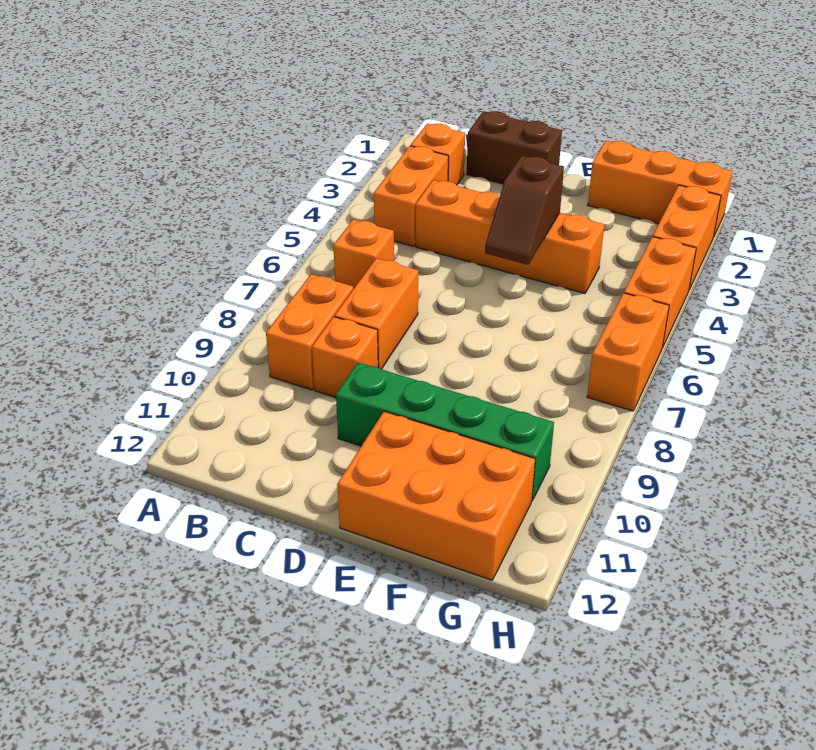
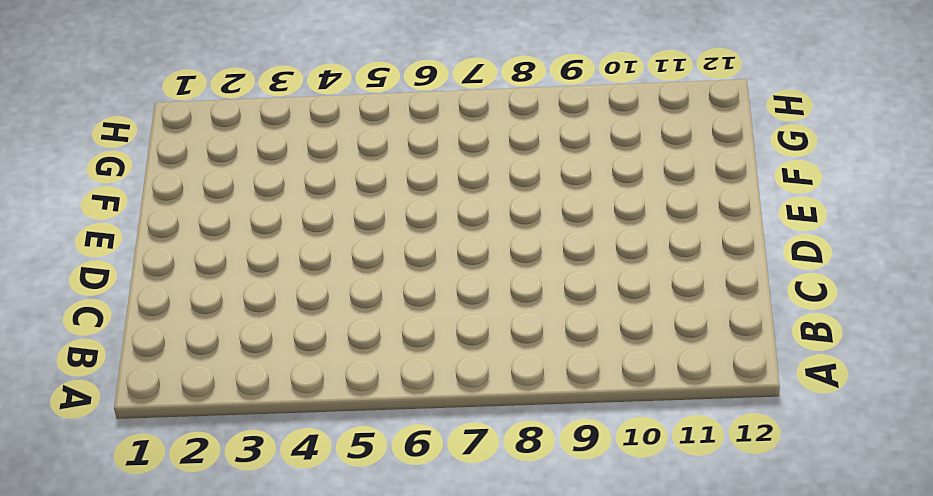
none -> orange brick B2 level 1
none -> orange brick B3:B4 level 1
none -> orange brick B6 level 1

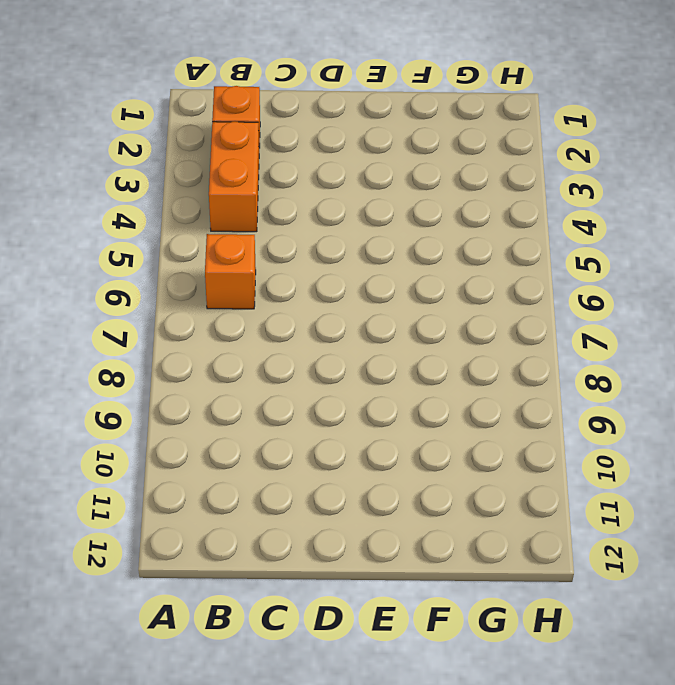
none -> orange brick B8:B9 level 1
none -> brown brick C1:D1 level 1
none -> orange brick C4:F4 level 1

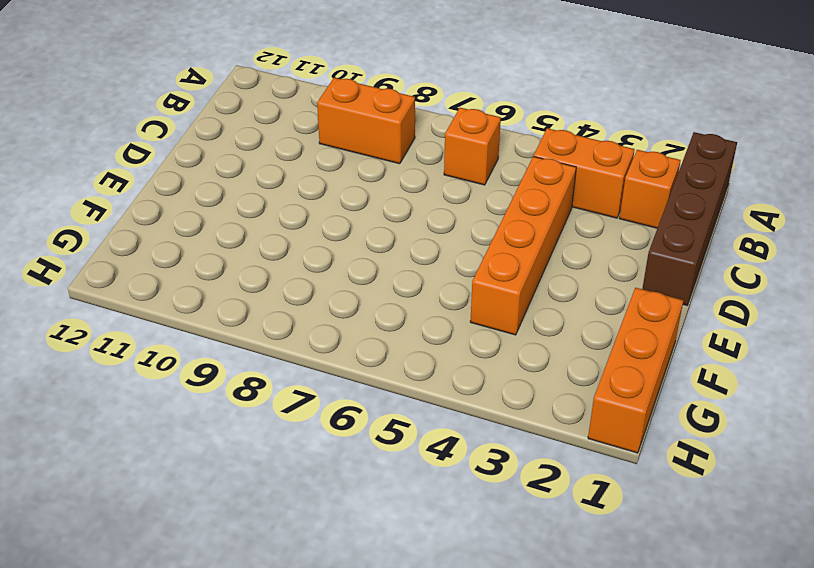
brown brick A1:D1 level 1 -> brown brick C1:D1 level 1
none -> orange brick C7:C8 level 1
none -> orange brick C9 level 1
none -> green brick D10:G10 level 1

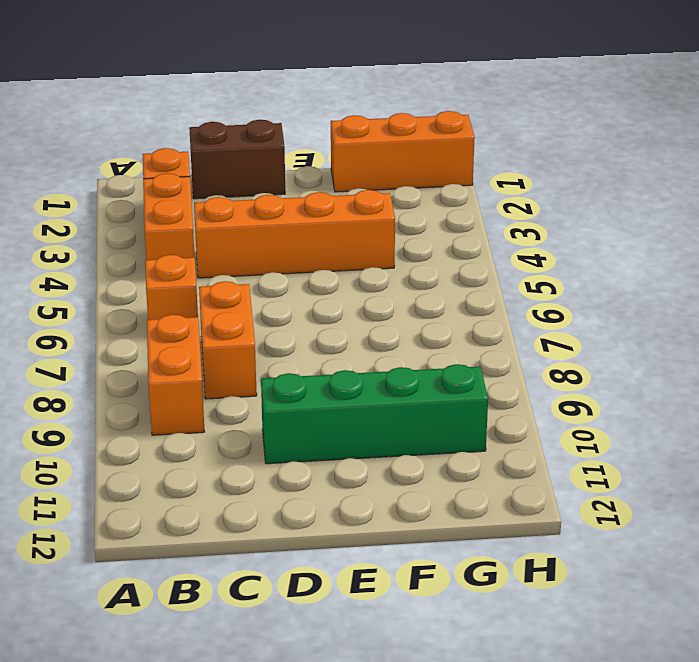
none -> orange brick C9 level 1
none -> orange brick E11:G12 level 1
none -> orange brick H2:H3 level 1

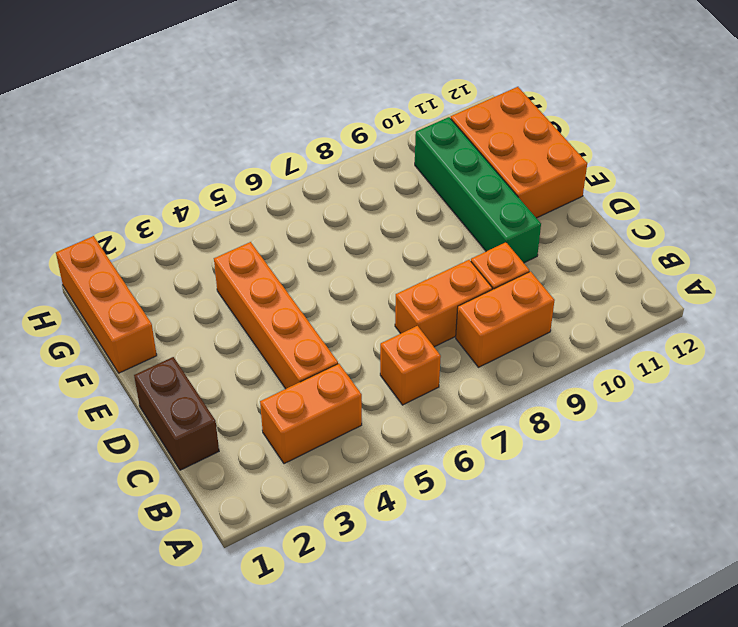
none -> orange brick B2 level 1
none -> orange brick H2:H3 level 1
none -> orange brick H4:H5 level 1

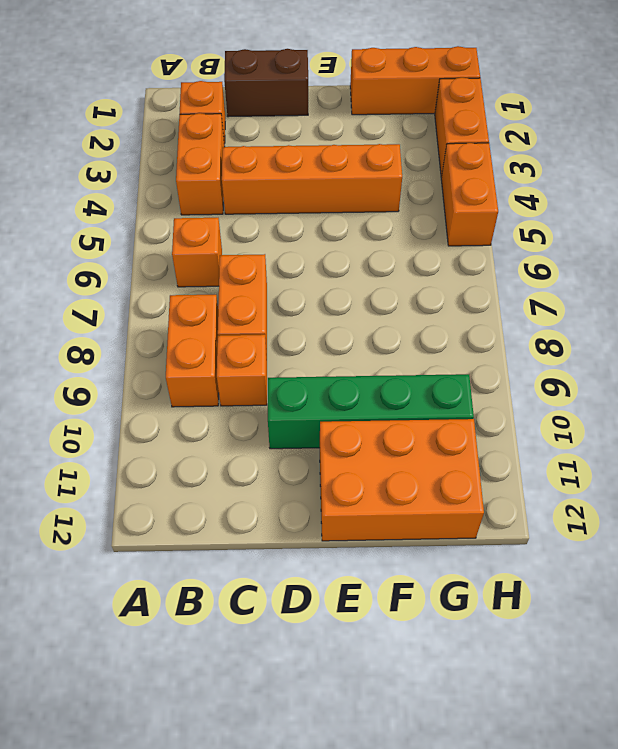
none -> orange brick H6:H7 level 1
none -> brown slope E4:E5 level 2 top 4

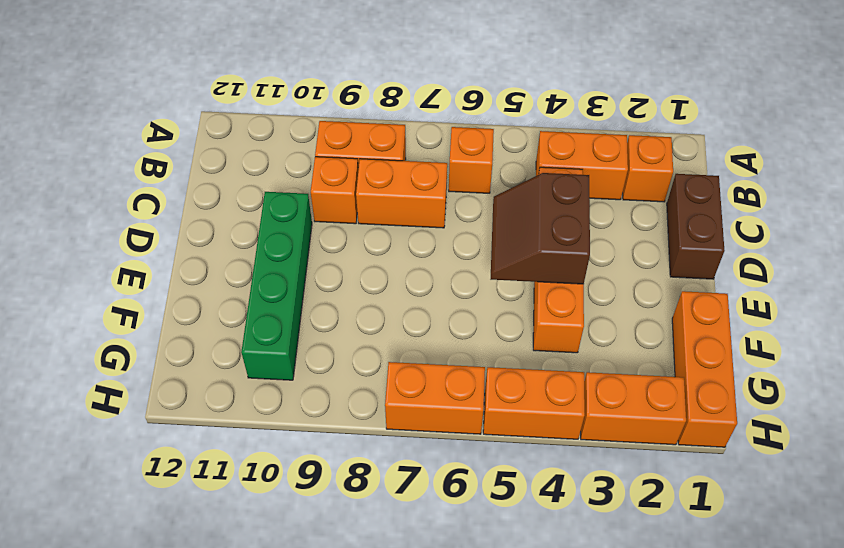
brown slope D4:E5 level 2 top 4 -> brown slope E4:E5 level 2 top 4
none -> orange brick E11:G12 level 1

